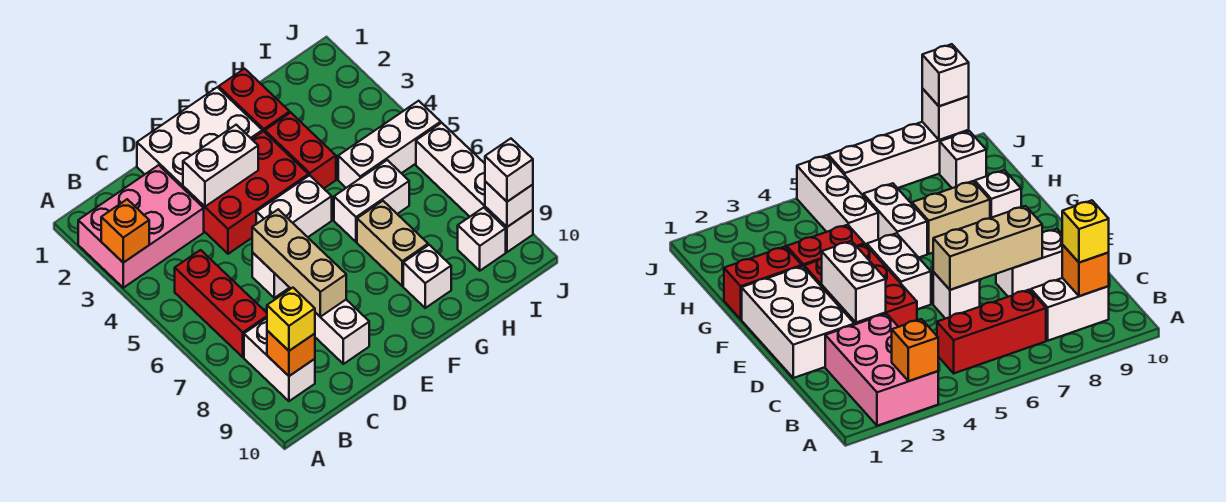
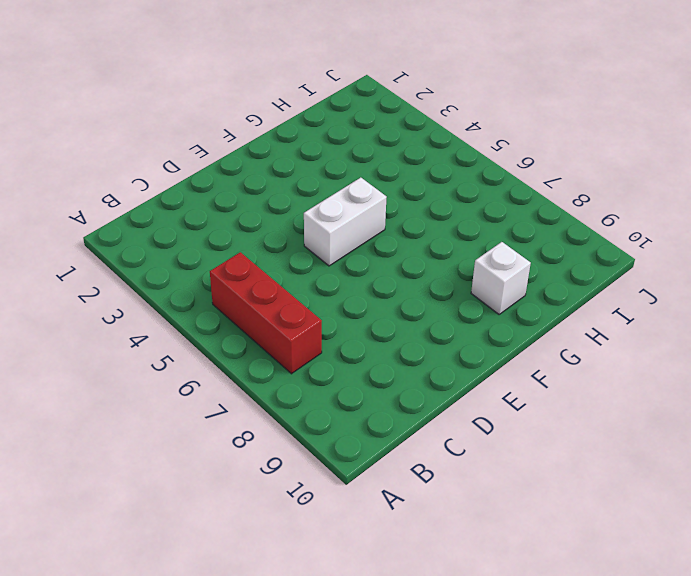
none -> pink brick A2:C3 level 1
none -> white brick B8:B9 level 1
none -> white brick D1:F2 level 1

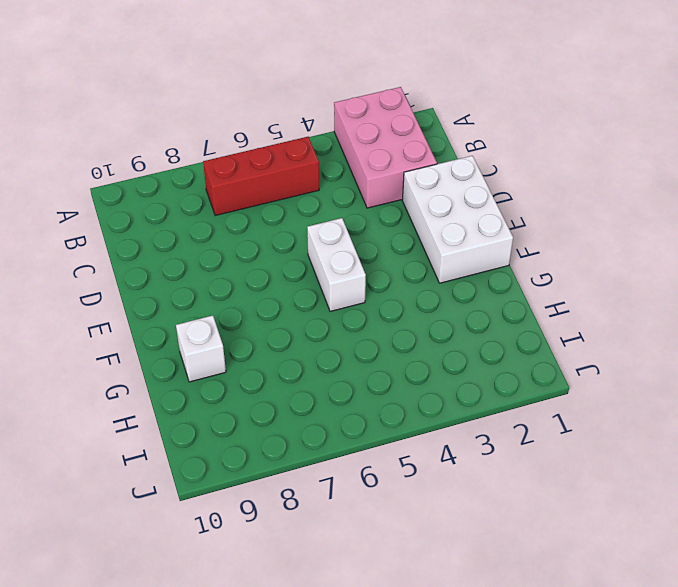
none -> white brick B8:B9 level 1
none -> red brick D3:F4 level 1
none -> white brick D6 level 1

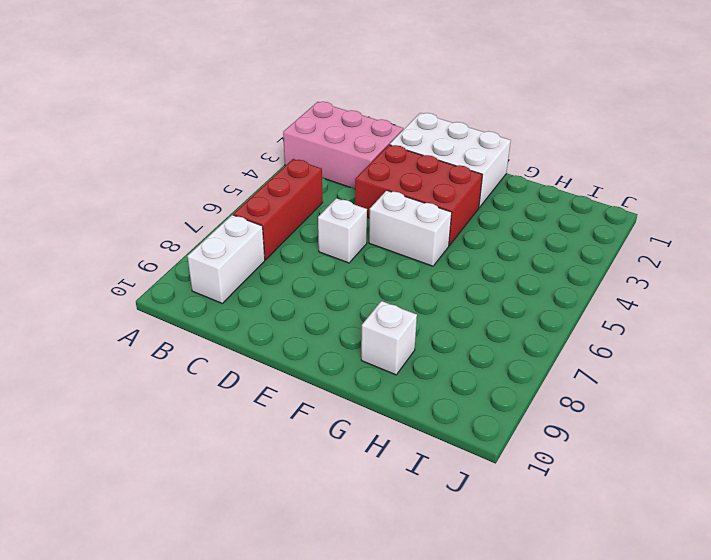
none -> white brick D8:D9 level 1
none -> red brick G1:G2 level 1
none -> red brick G3:G4 level 1

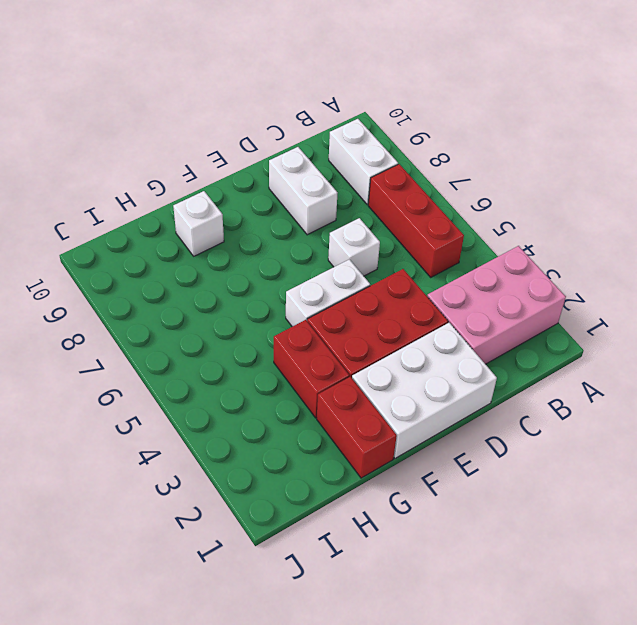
none -> white brick G6:H6 level 1
none -> tan brick G7:G8 level 1
none -> white brick H5:J5 level 1

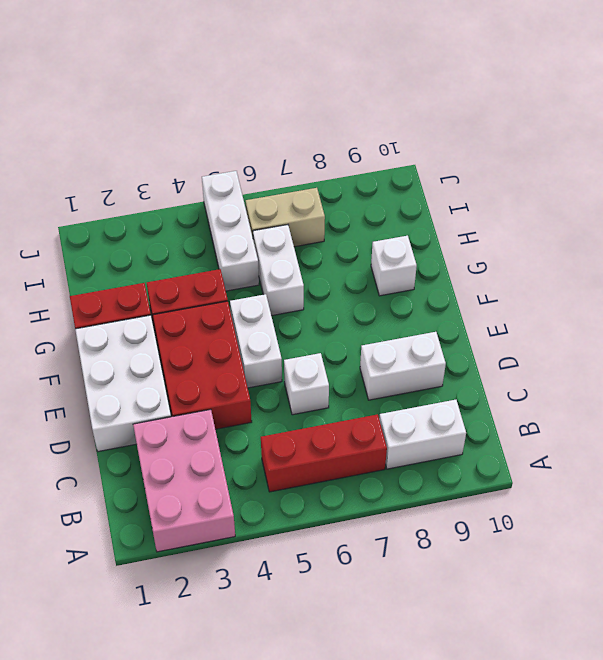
tan brick I6:I7 level 1 -> tan brick G7:G8 level 1
none -> white brick I9 level 1
none -> white brick J6:J9 level 1
none -> orange brick A3 level 2

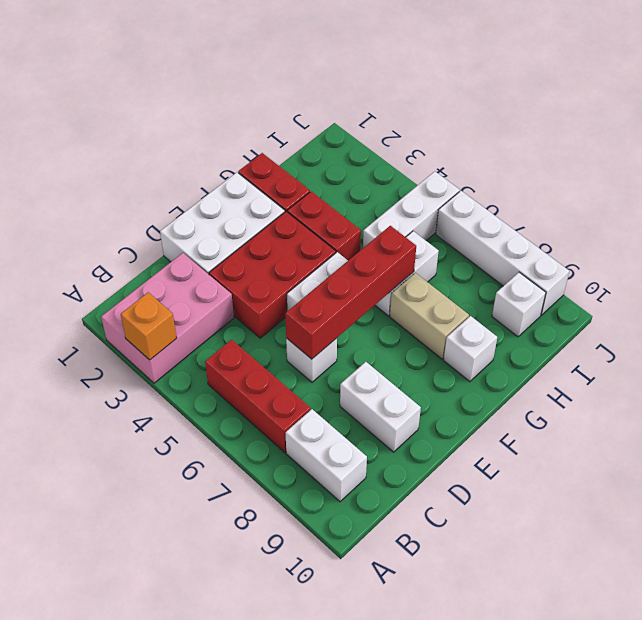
red brick D6:G6 level 2 -> tan brick D6:D8 level 2
none -> orange brick B9 level 2
none -> white brick D3:E3 level 2
none -> white brick J9 level 2

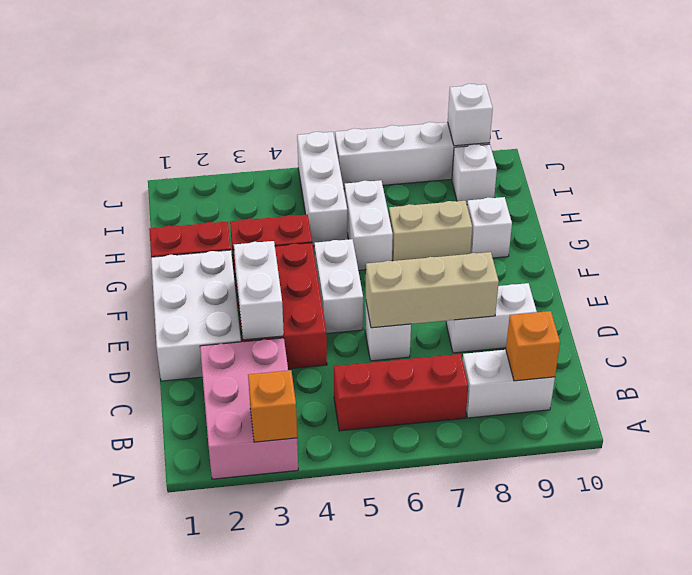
none -> yellow brick B9 level 3
none -> white brick J9 level 3

